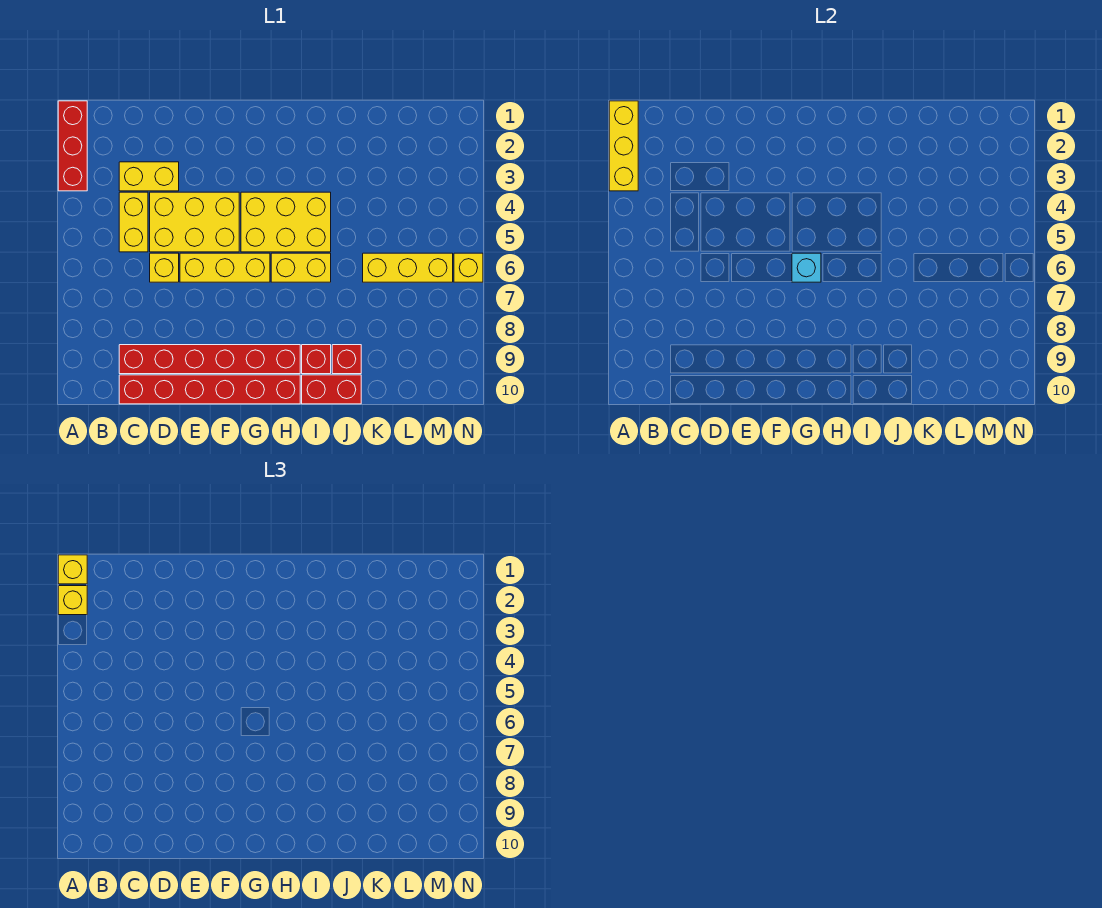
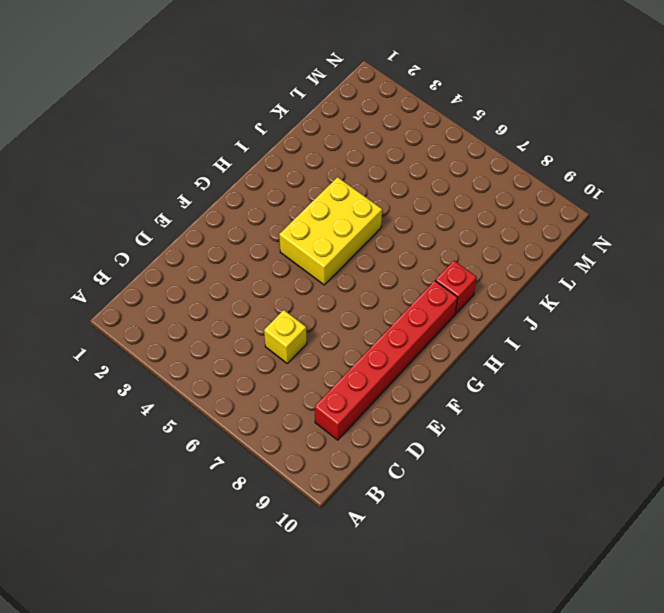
none -> red brick A1:A3 level 1
none -> yellow brick C3:D3 level 1
none -> yellow brick C4:C5 level 1

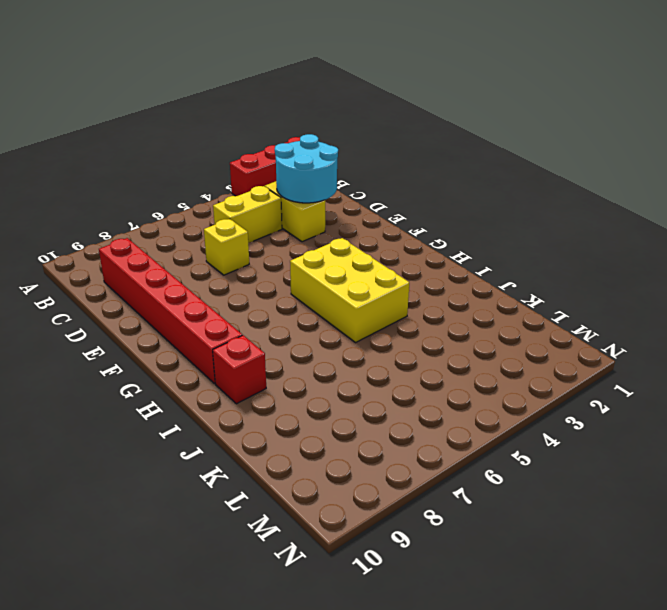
cyan round brick C2:D3 level 2 -> none
none -> red brick C10:H10 level 1
none -> yellow brick D4:F5 level 1
none -> yellow brick E6:G6 level 1

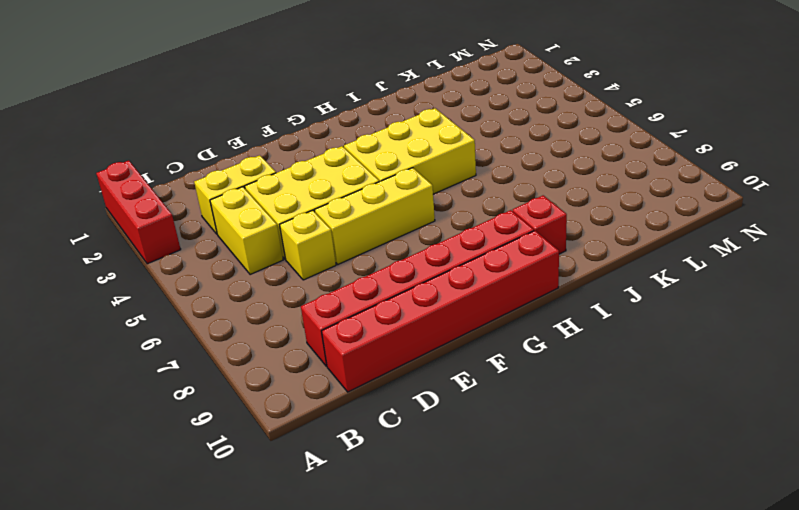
none -> yellow brick H6:I6 level 1
none -> red brick I10:J10 level 1
none -> red brick J9 level 1

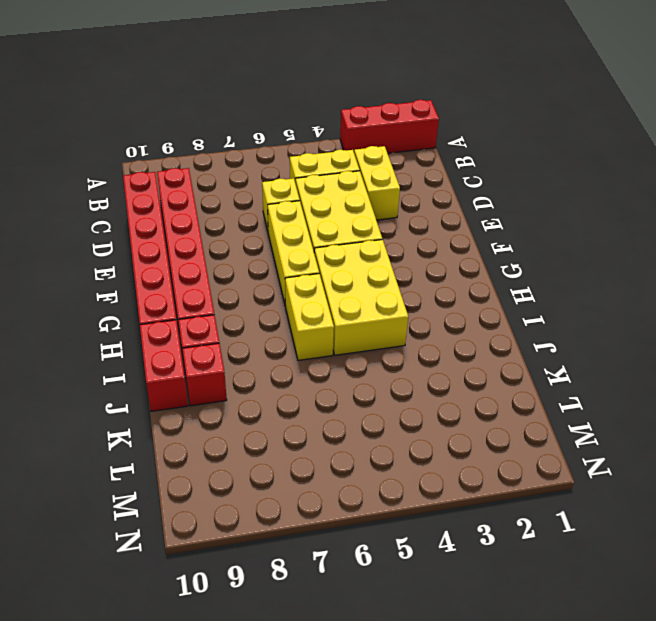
none -> yellow brick K6:M6 level 1
none -> yellow brick N6 level 1
none -> yellow brick A1:A3 level 2

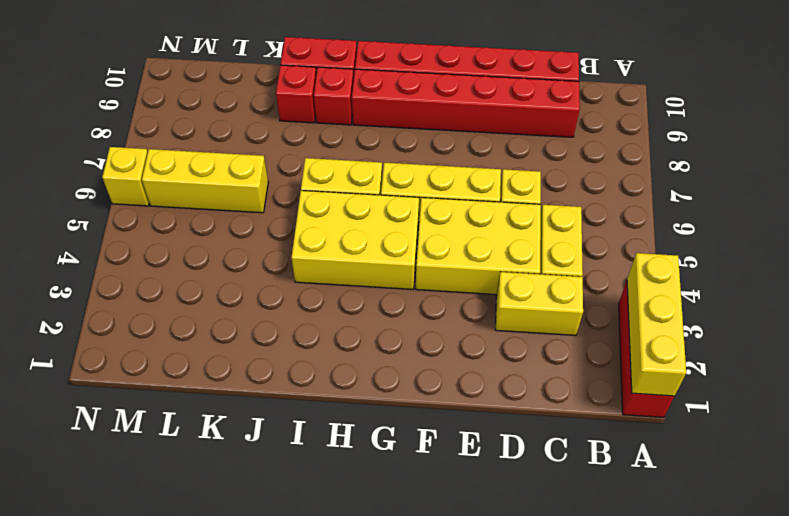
none -> cyan brick G6 level 2
none -> yellow brick A1 level 3
none -> yellow brick A2 level 3

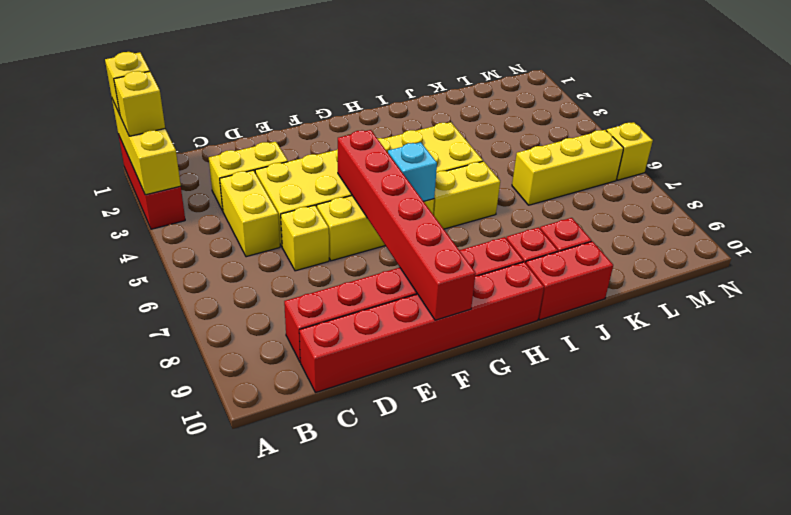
red brick F5:F10 level 2 -> none

